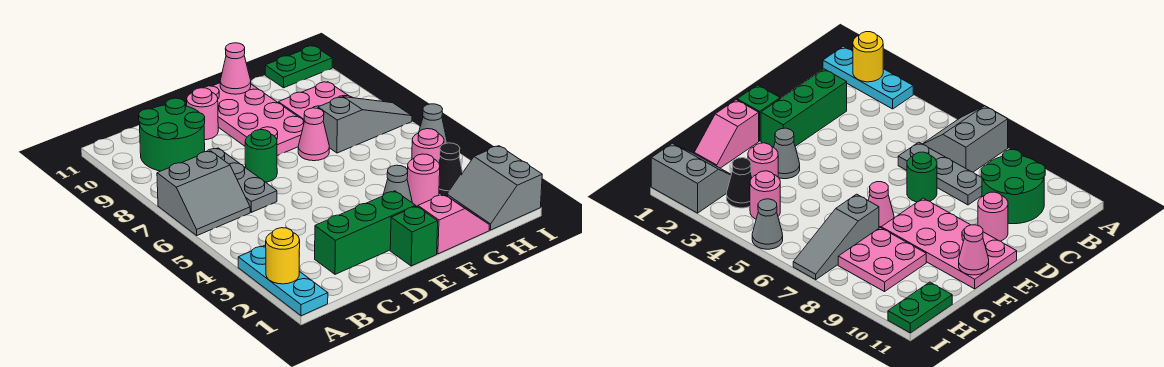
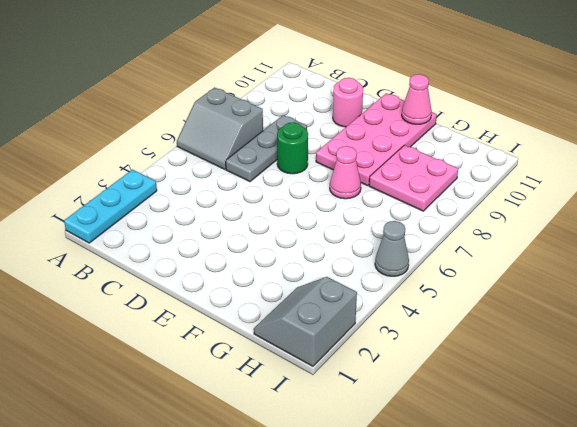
none -> green round brick B9:C10 level 1
none -> green brick C2:E2 level 1
none -> green brick E1 level 1

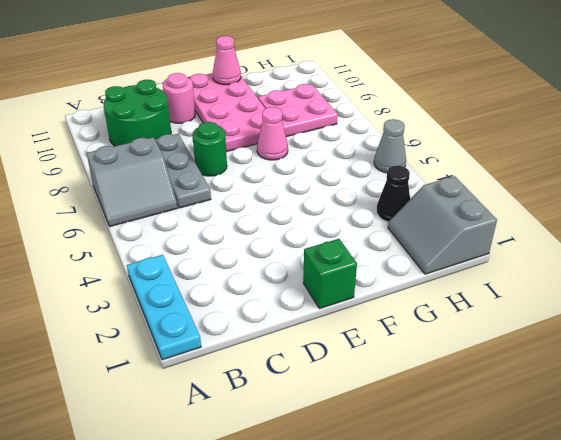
none -> green brick C2:E2 level 1
none -> pink slope F1:G1 level 1 top F
none -> grey cone F3 level 1

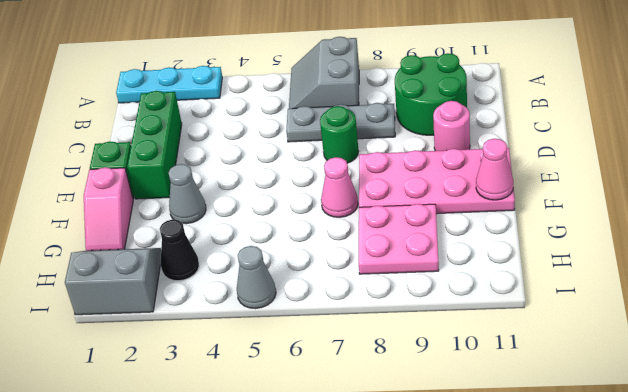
none -> pink round brick G3 level 1
none -> grey slope G7:I7 level 1 top G
none -> pink round brick H4 level 1

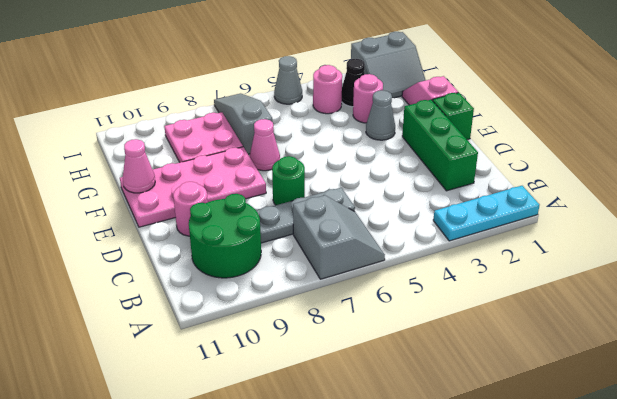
none -> green plate H11:I11 level 1
none -> yellow round brick A2 level 2

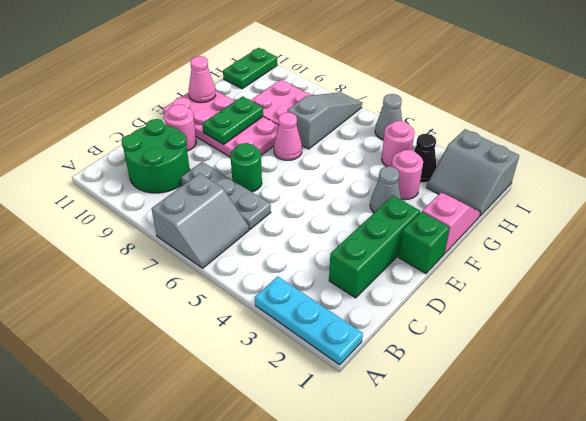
green plate E9:F9 level 2 -> none
none -> yellow round brick A2 level 2

